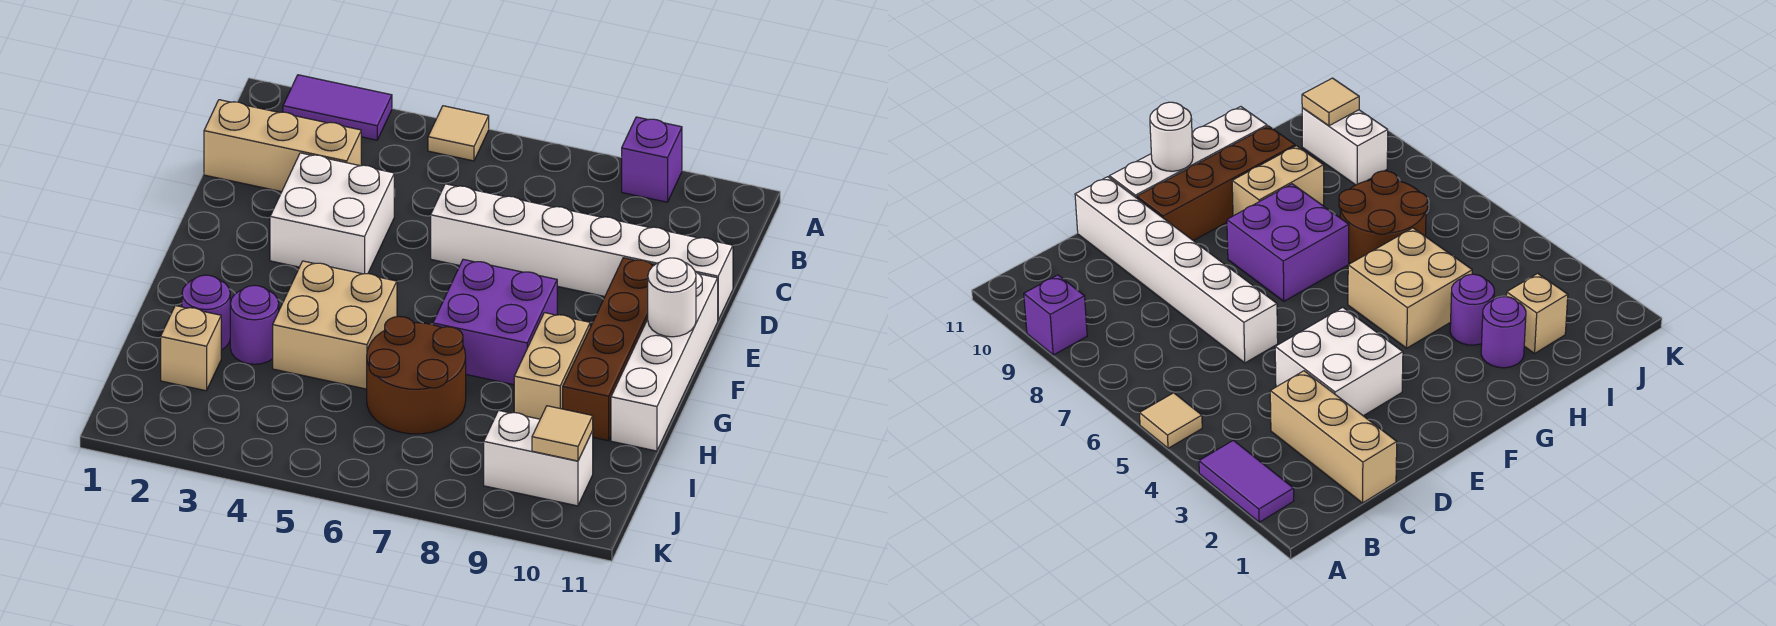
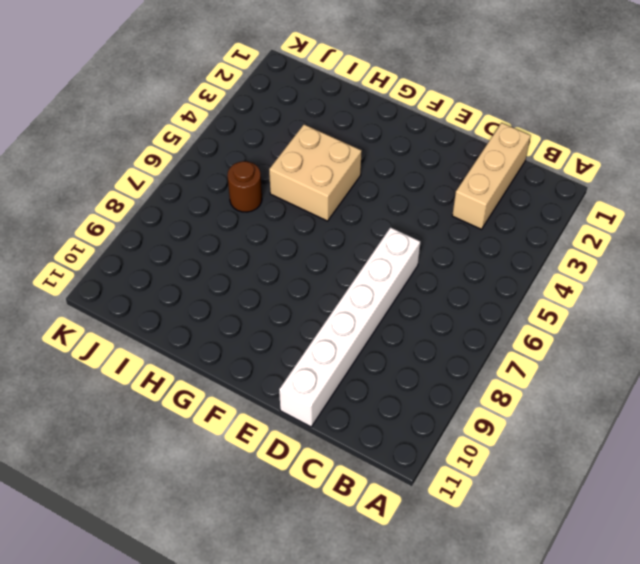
brown round brick I6 level 1 -> brown round brick H6:I7 level 1
none -> purple tile A2:A3 level 1
none -> tan tile A5 level 1
none -> purple brick A9 level 1

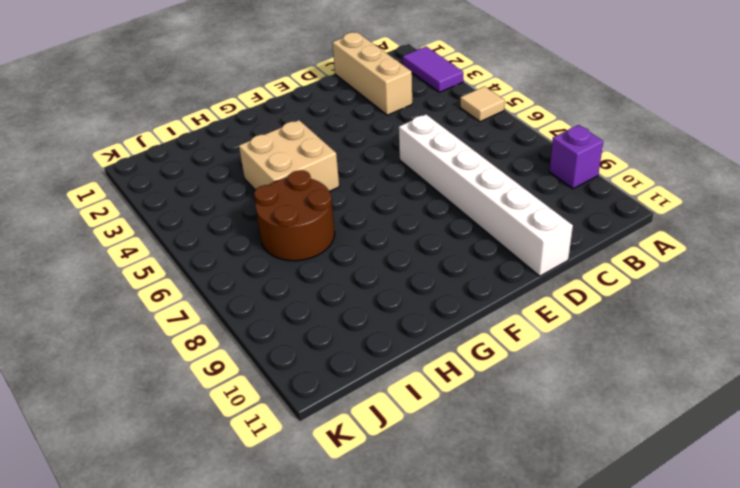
none -> white brick D3:E4 level 1
none -> brown brick E10:H10 level 1
none -> white brick E11:H11 level 1

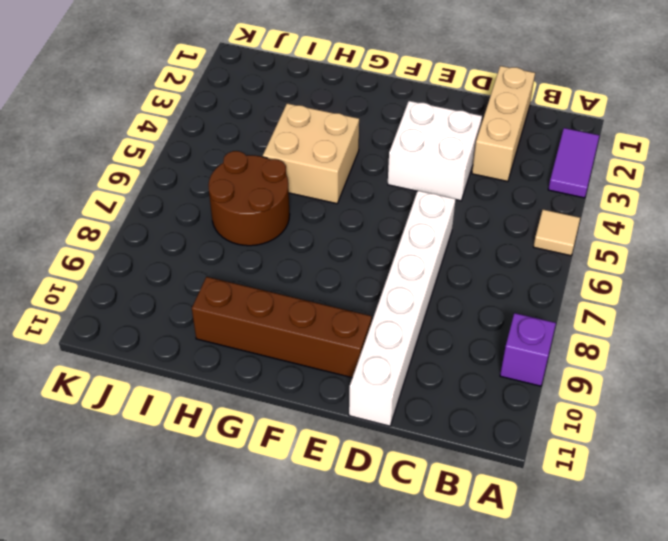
none -> white brick E11:H11 level 1
none -> purple brick F7:G8 level 1
none -> tan brick G9:H9 level 1

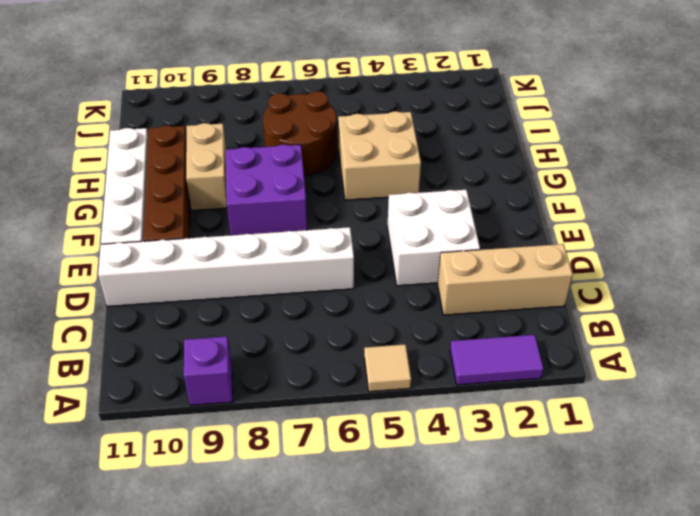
none -> purple round brick H2 level 1
none -> purple round brick H3 level 1
none -> tan brick I2 level 1

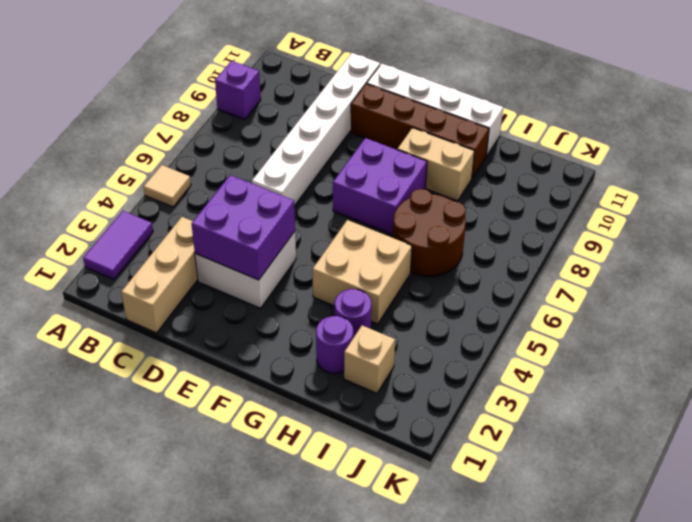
purple brick D3:E4 level 2 -> none
none -> white brick J9:J10 level 1
none -> white round brick F11 level 2
none -> tan tile J10 level 2

